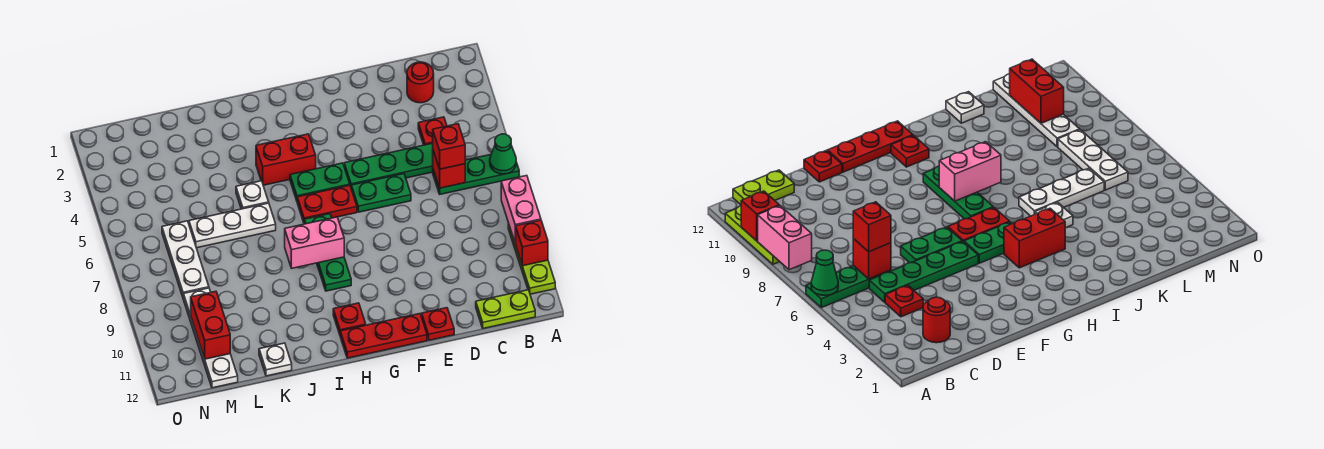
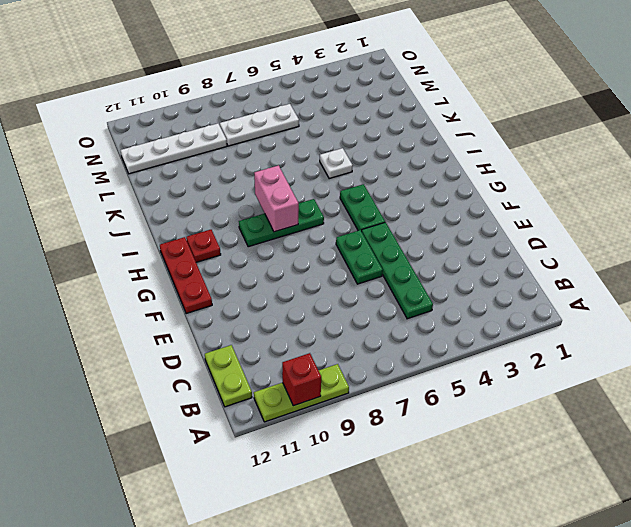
none -> green plate A6:C6 level 1
none -> red round brick C2 level 1
none -> red plate C4 level 1

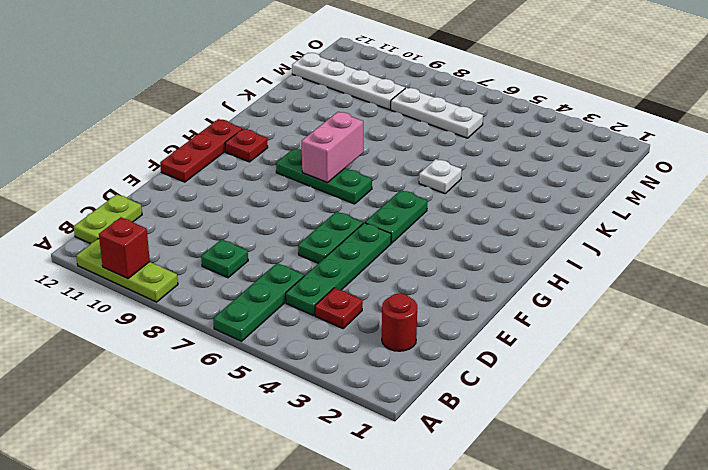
green plate C8 level 1 -> none
none -> red plate E12 level 1
none -> red plate G6:H6 level 1
none -> red brick H4:I4 level 1

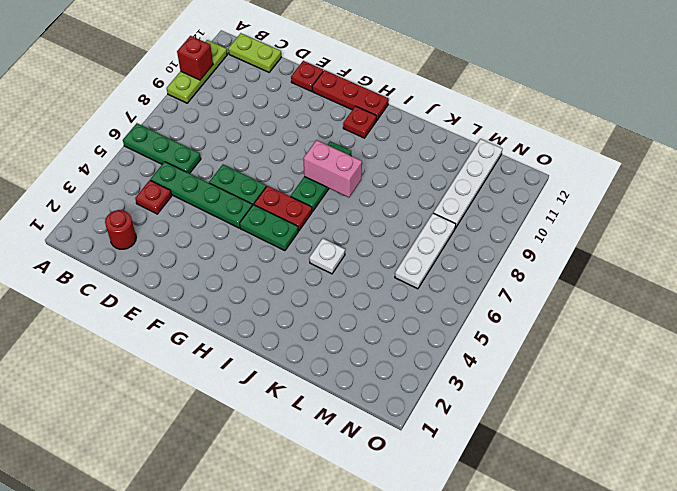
none -> red brick H4:I4 level 1
none -> white plate J6:L6 level 1
none -> white plate K12 level 1

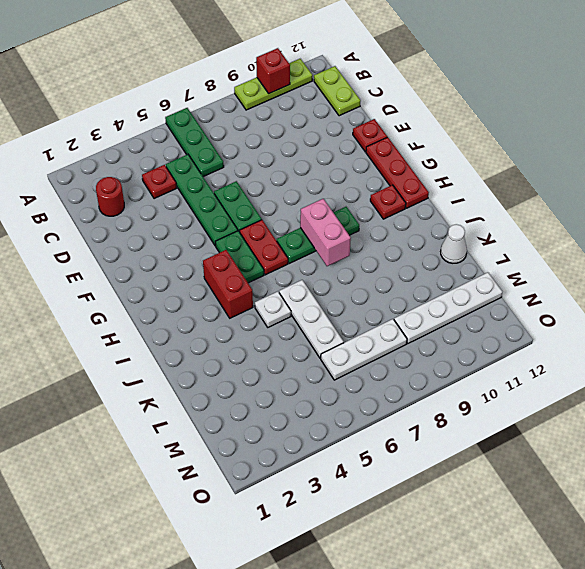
white cone K12 level 1 -> white plate K12 level 1
none -> green cone A6 level 2
none -> pink brick A8:A9 level 2
none -> red brick C6 level 2

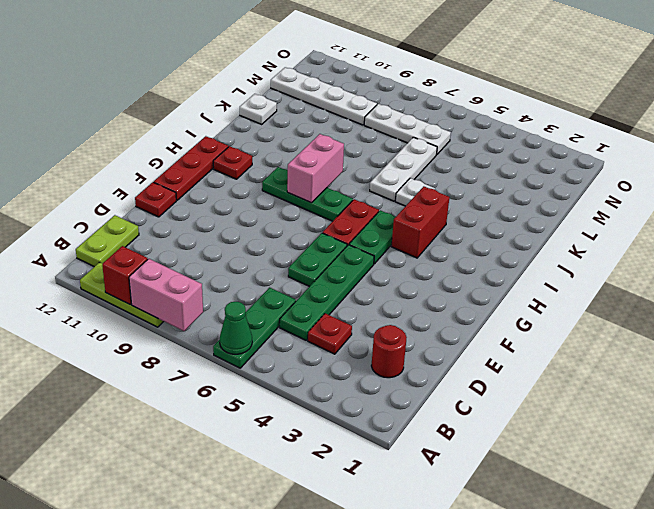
none -> red brick C6 level 2
none -> red brick M10:M11 level 2
none -> red brick C6 level 3

